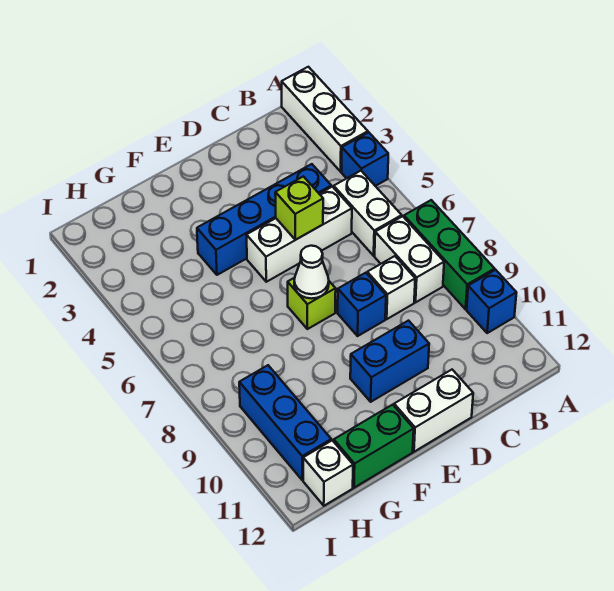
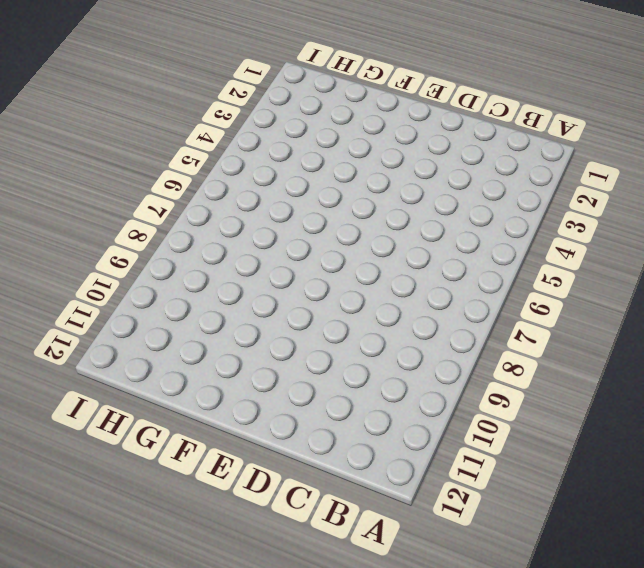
none -> white brick A1:A3 level 1
none -> blue brick A4 level 1
none -> green brick A7:A9 level 1

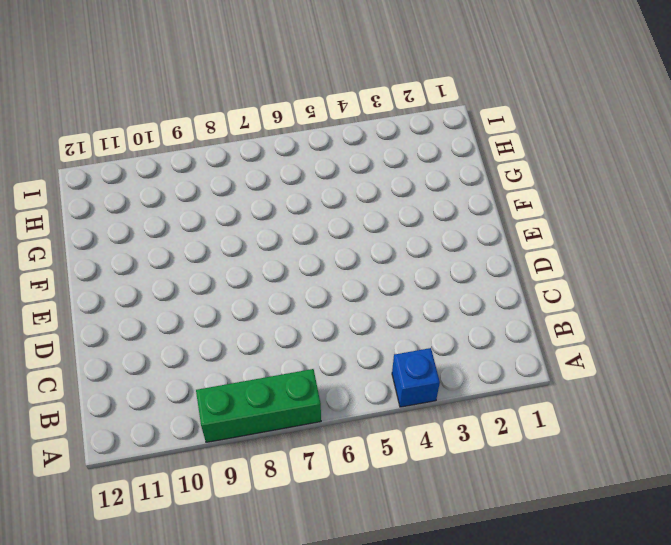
none -> white brick A1:A3 level 1
none -> blue brick A10 level 1
none -> white brick B5:B6 level 1

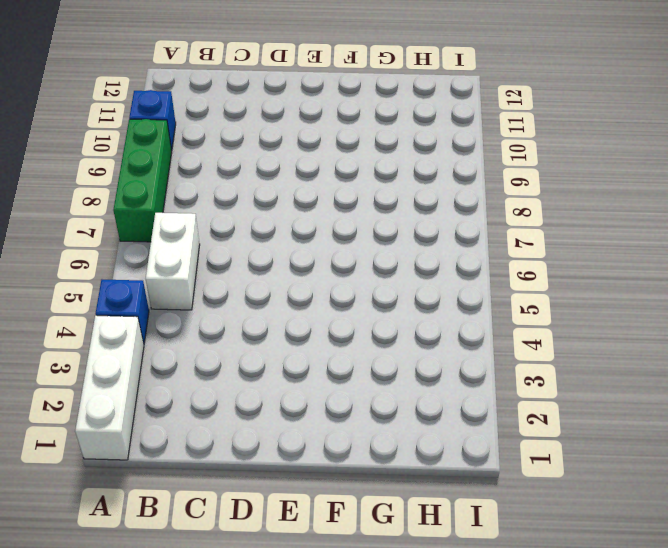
none -> white brick B7:B8 level 1
none -> blue brick C4:F4 level 1
none -> white brick C5:E5 level 1

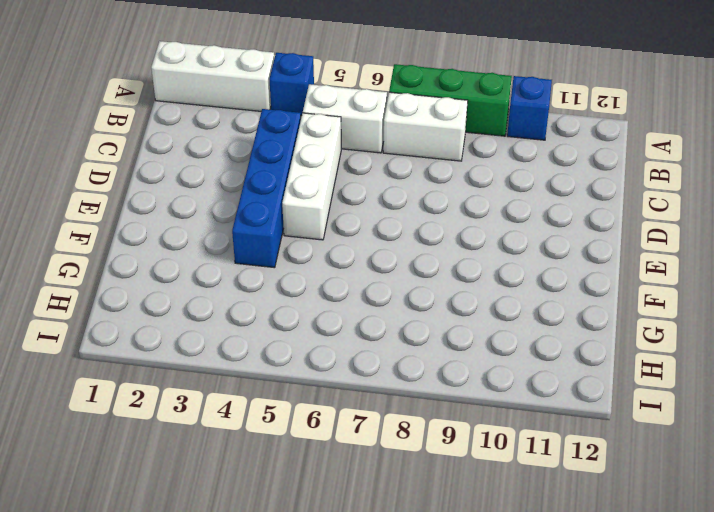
none -> white brick C8 level 1
none -> blue brick D8 level 1
none -> blue brick D10:E10 level 1

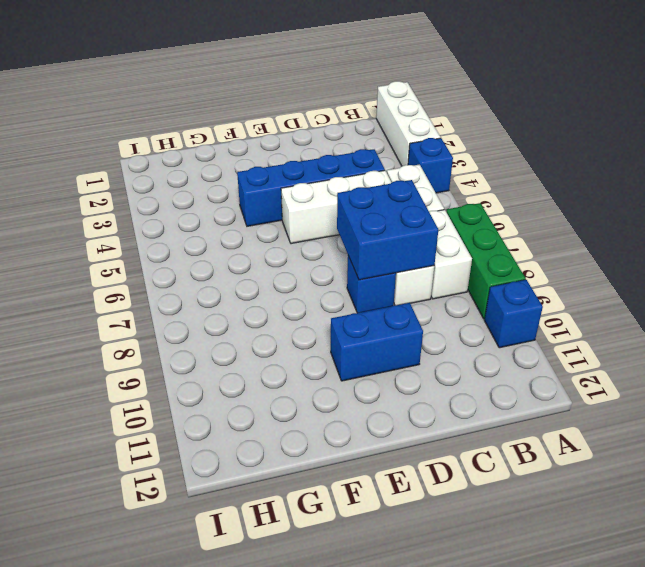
blue brick C7:D8 level 2 -> none
none -> white brick D12:E12 level 1
none -> lime brick E7 level 1
none -> green brick F12:G12 level 1

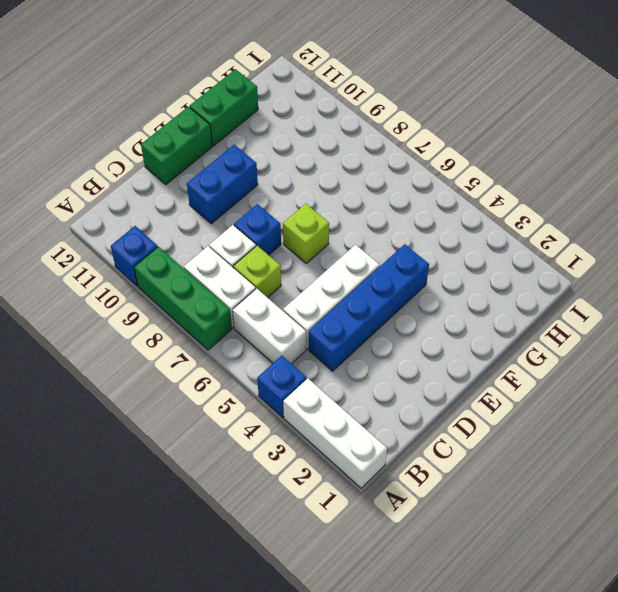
lime brick C7 level 1 -> lime brick D5 level 2
green brick D12:E12 level 1 -> white brick D12:E12 level 1
none -> blue brick H9:H11 level 1
none -> white brick H12 level 1
none -> white cone E7 level 2

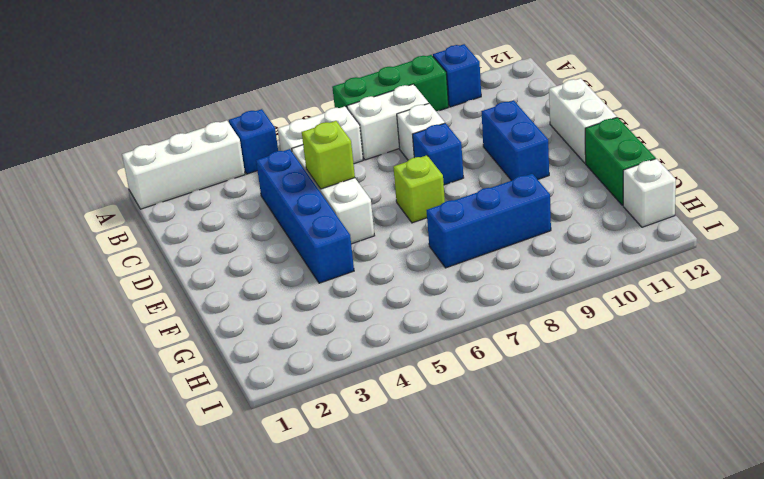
blue brick G7:G9 level 1 -> blue brick H9:H11 level 1
none -> white cone E7 level 2

